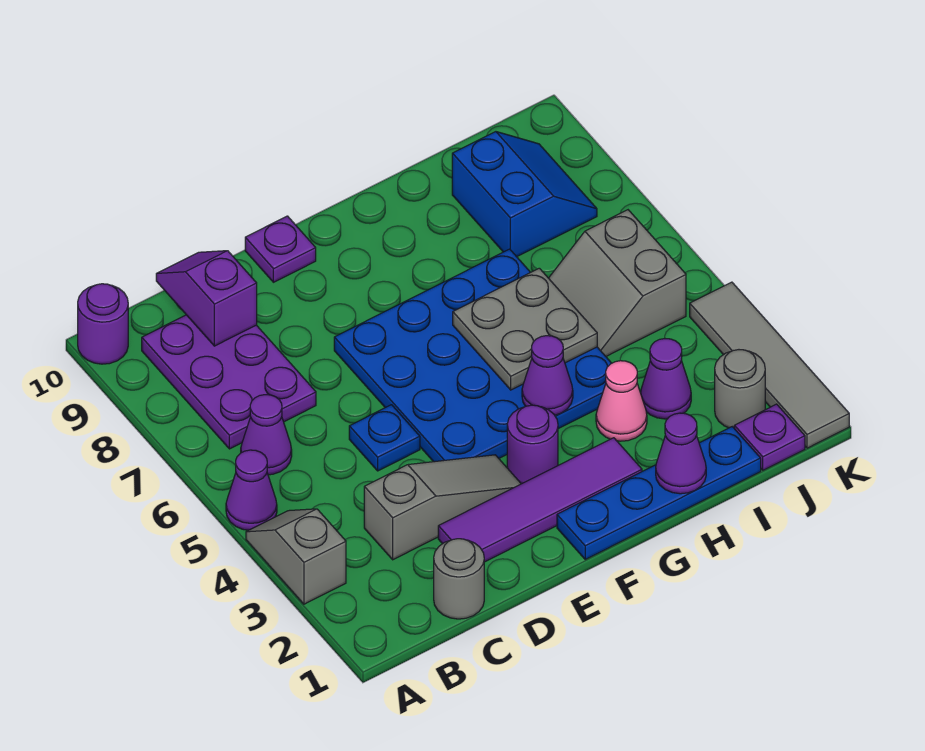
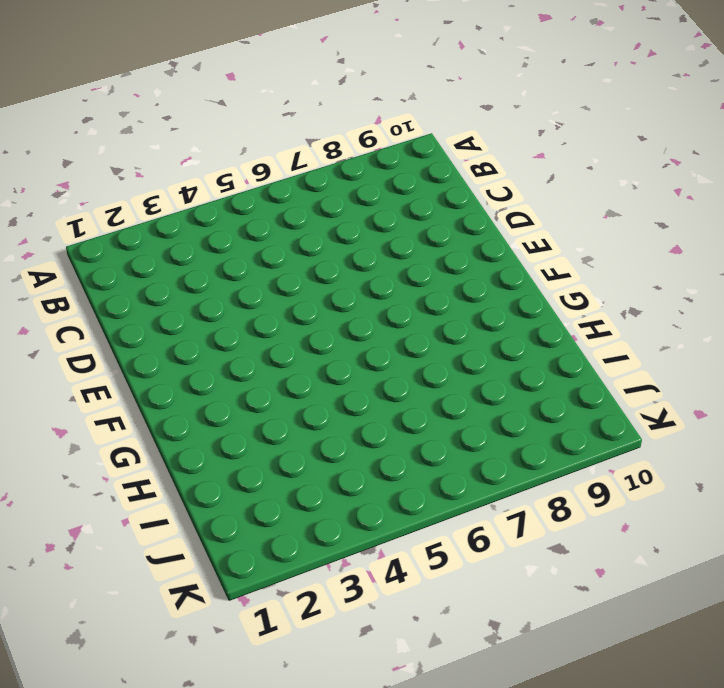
none -> grey slope A3:A4 level 1 top 3
none -> purple cone A5 level 1
none -> purple round brick A10 level 1

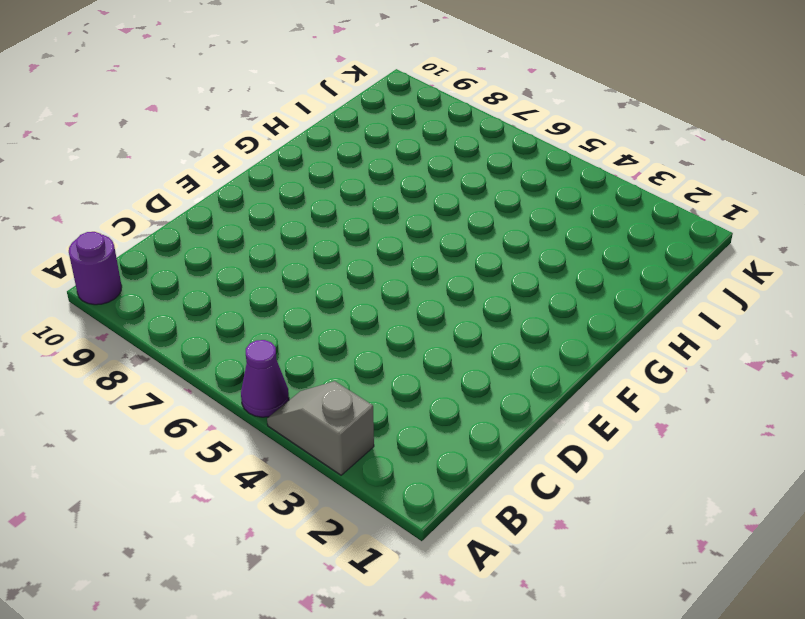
none -> purple cone B6 level 1
none -> purple plate B7:C9 level 1
none -> grey round brick C1 level 1

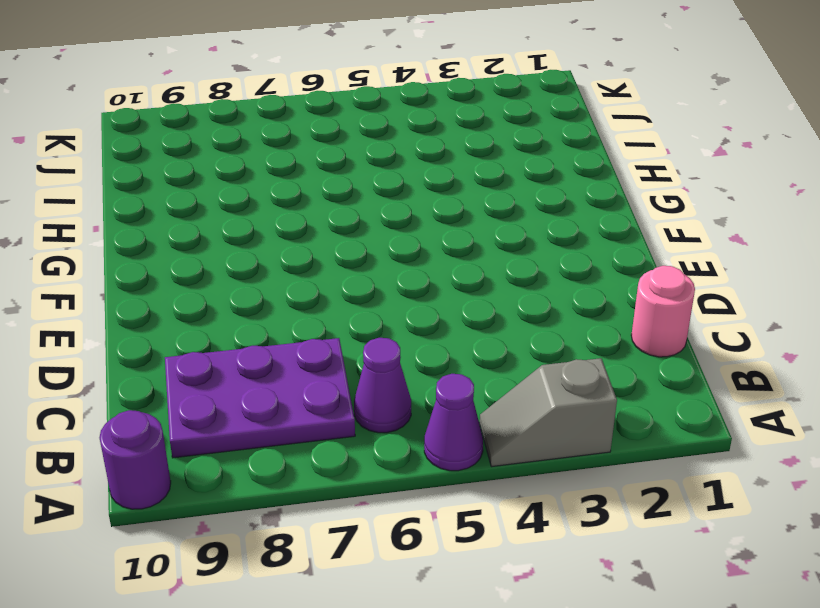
pink round brick C1 level 1 -> grey round brick C1 level 1
none -> grey slope C3:E3 level 1 top C
none -> purple tile D2:G2 level 1
none -> blue plate D5 level 1

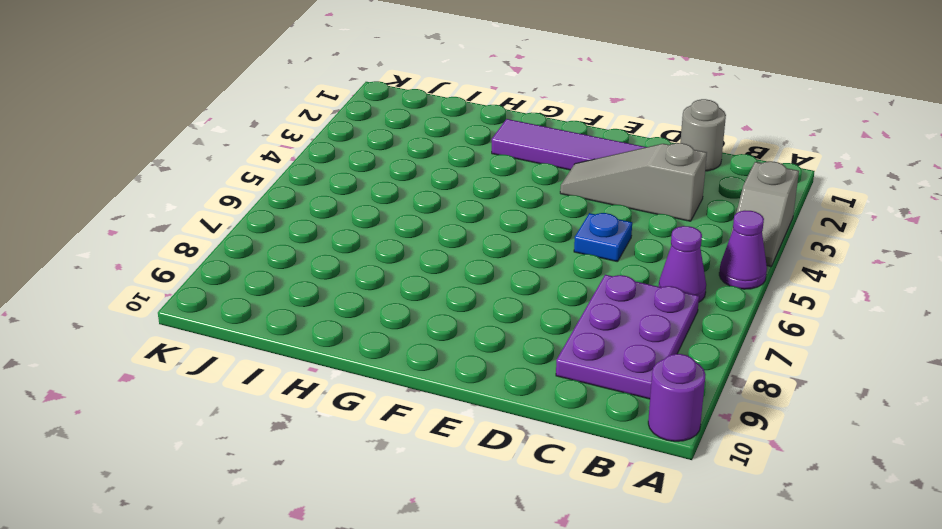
none -> blue plate E4:H7 level 1
none -> purple plate E10 level 1
none -> blue plate F1:I1 level 1

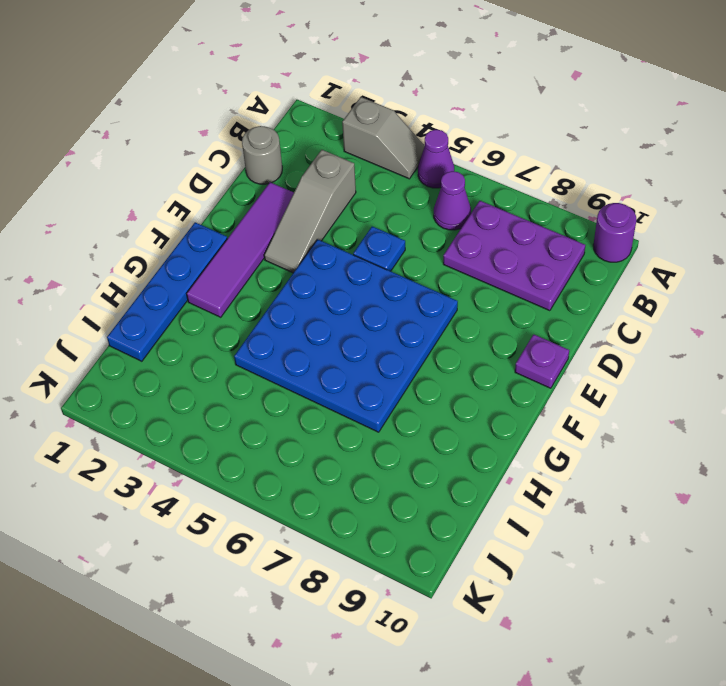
none -> purple round brick F3 level 1
none -> pink cone H3 level 1
none -> purple cone I3 level 1

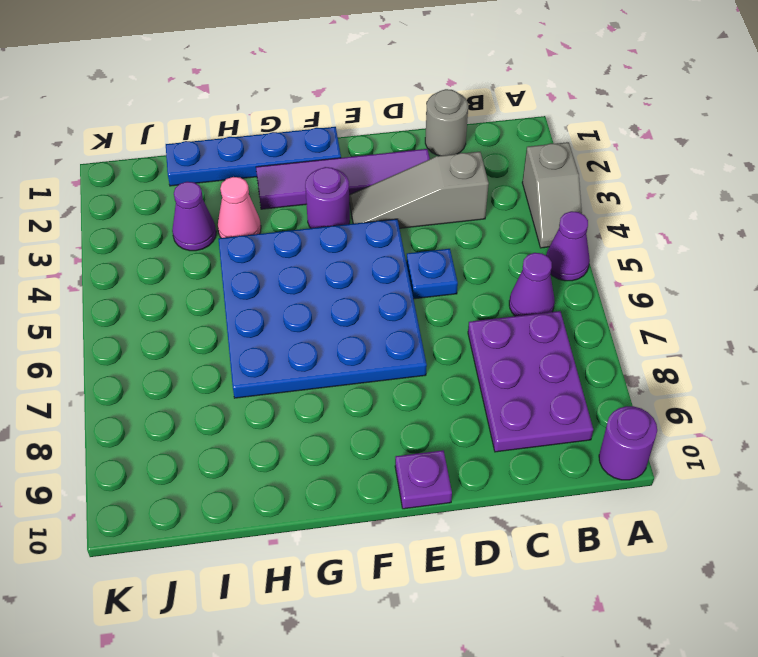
none -> grey slope I5:J6 level 1 top J
none -> blue slope I8:J9 level 1 top I
none -> purple plate J1 level 1

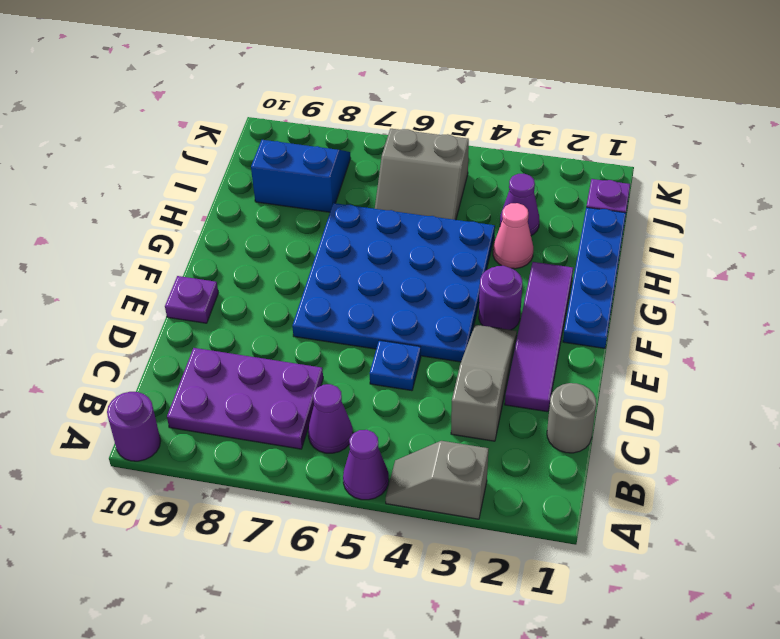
none -> grey round brick J2 level 1
none -> grey tile K1:K4 level 1
none -> purple slope C9:C10 level 2 top 9

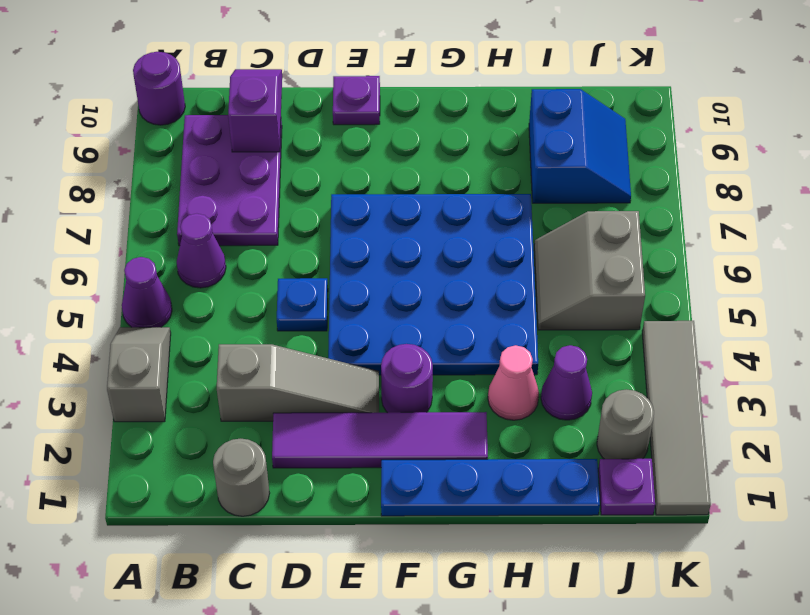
none -> purple cone G4 level 2
none -> grey plate G5:H6 level 2
none -> purple cone H1 level 2

